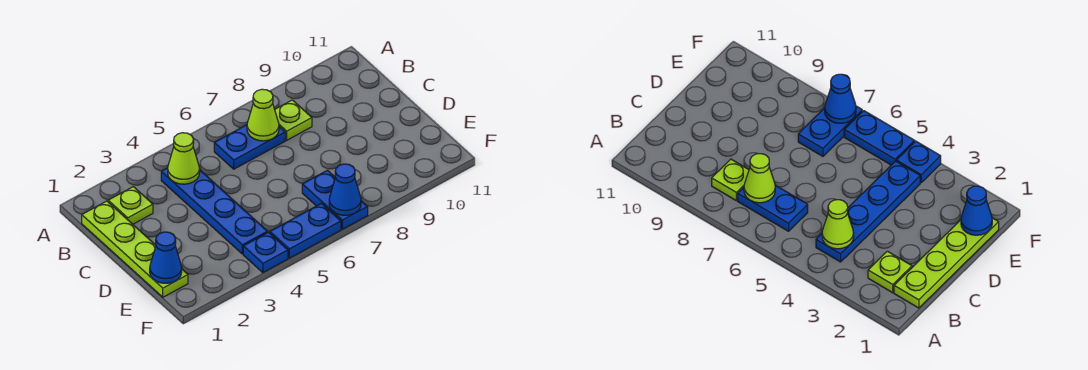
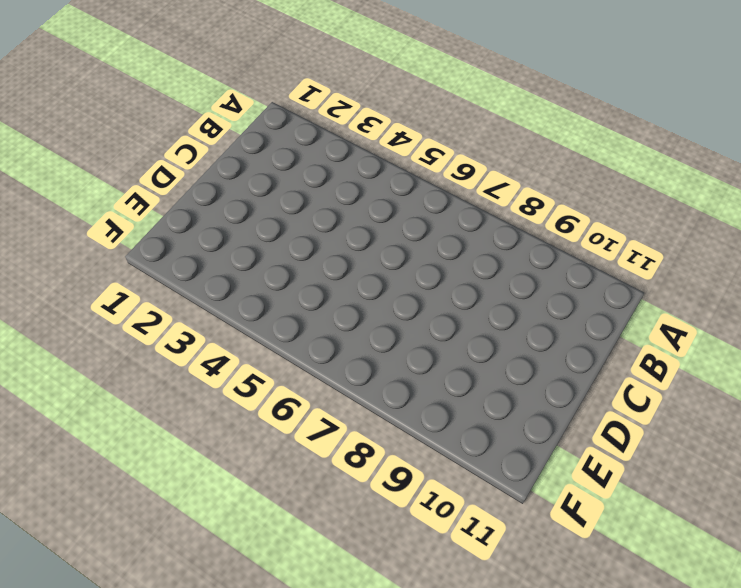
none -> lime plate B1:E1 level 1
none -> lime plate B2 level 1
none -> blue plate B4:E4 level 1

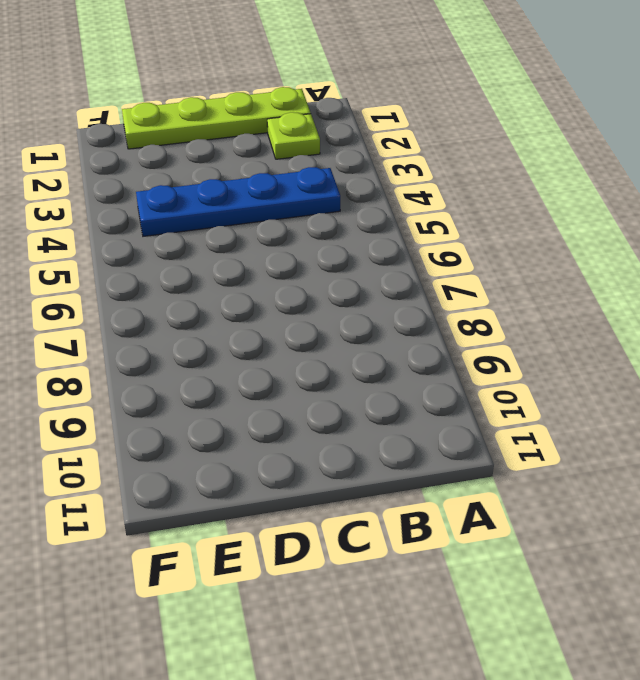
none -> blue plate B6:B7 level 1
none -> lime plate B8 level 1
none -> blue plate E7:F7 level 1

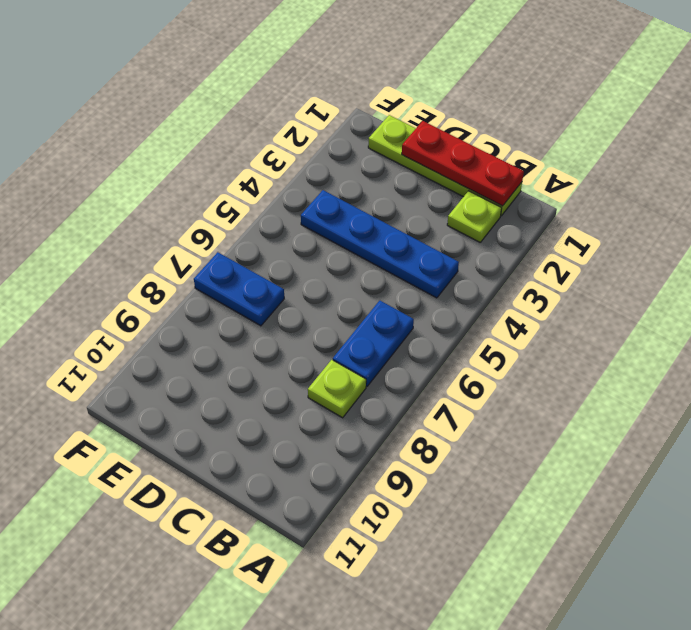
red plate B1:D1 level 2 -> none
none -> blue plate F4 level 1
none -> blue plate F5:F6 level 1
none -> lime cone B4 level 2

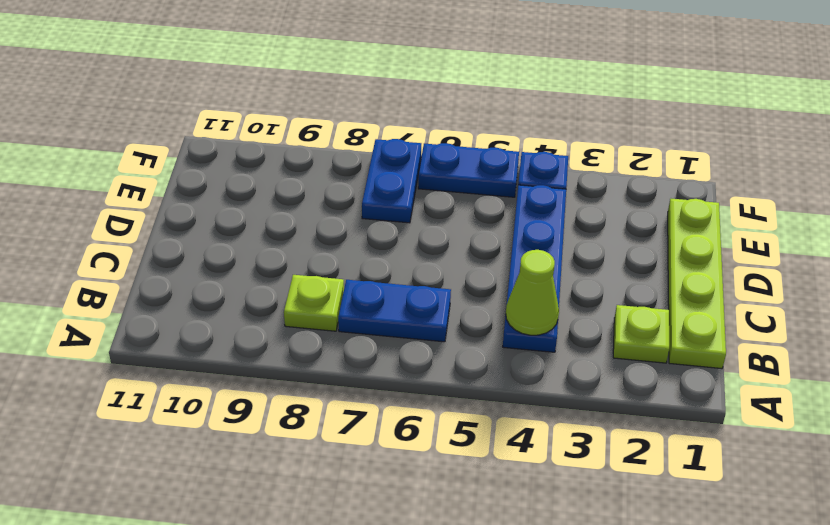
none -> lime cone B7 level 2
none -> blue cone E1 level 2
none -> blue cone F7 level 2

